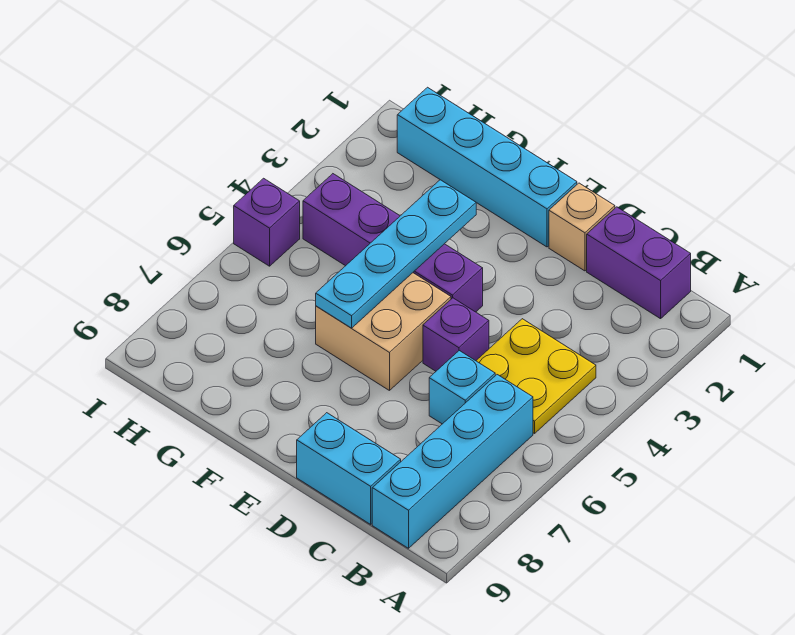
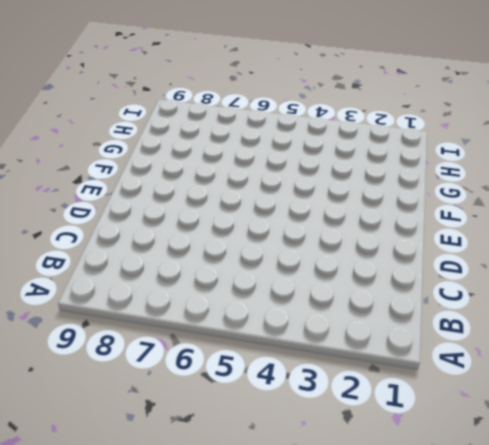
none -> purple brick B1:C1 level 1
none -> yellow plate B4:C5 level 1
none -> cyan brick B6:B9 level 1

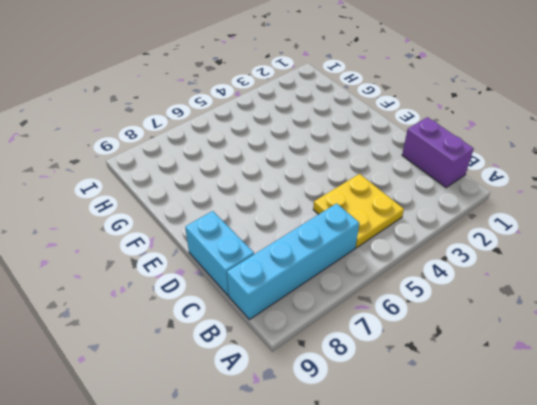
none -> cyan brick C6 level 1
none -> tan brick D1 level 1
none -> purple brick D5 level 1

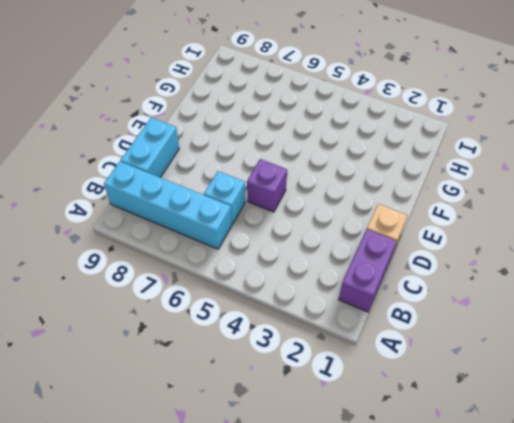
none -> yellow plate B4:C5 level 1
none -> cyan brick E1:H1 level 1
none -> purple brick E4:H4 level 1

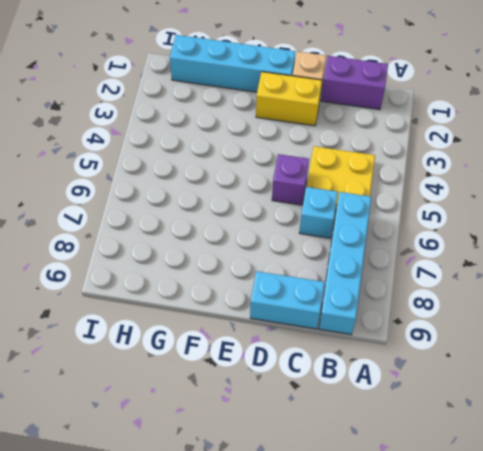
yellow brick D2:E2 level 1 -> none
none -> purple brick E4:H4 level 1
none -> tan brick E5:F6 level 1
none -> purple brick I5 level 1

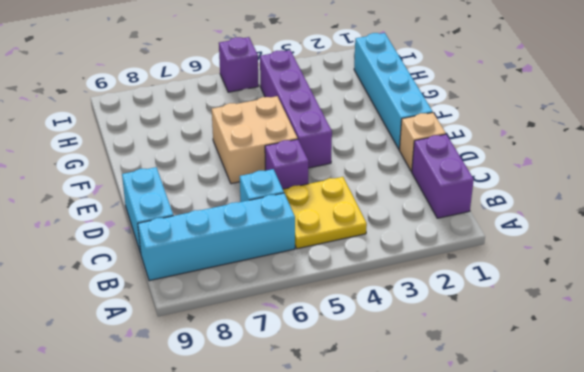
none -> cyan plate F3:F6 level 2

